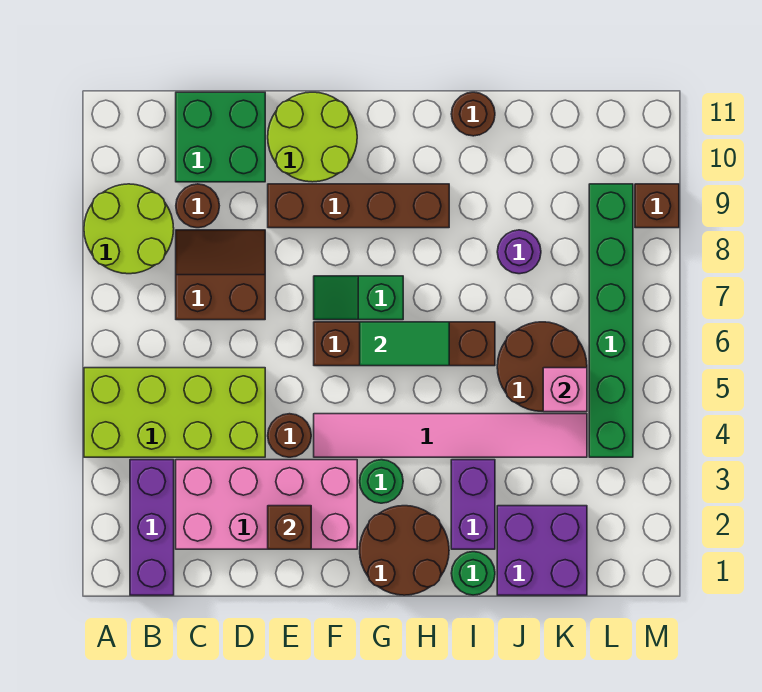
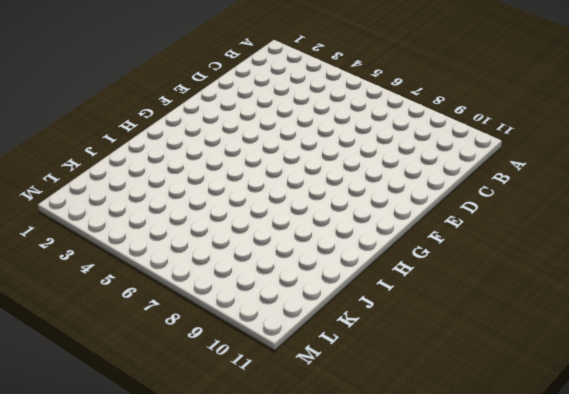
none -> lime brick A4:D5 level 1
none -> lime round brick A8:B9 level 1
none -> purple brick B1:B3 level 1

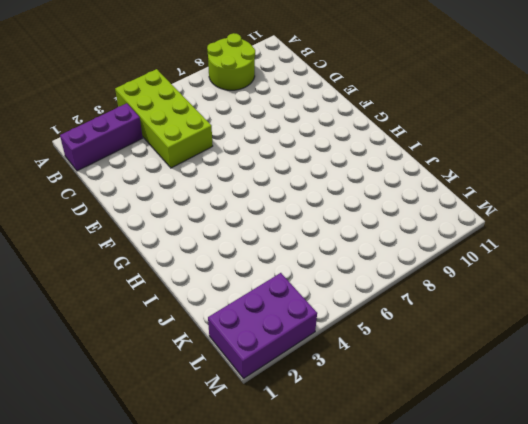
purple brick L1:M3 level 1 -> none
none -> pink brick C2:F3 level 1
none -> brown slope C7:D8 level 1 top 7
none -> brown round brick C9 level 1

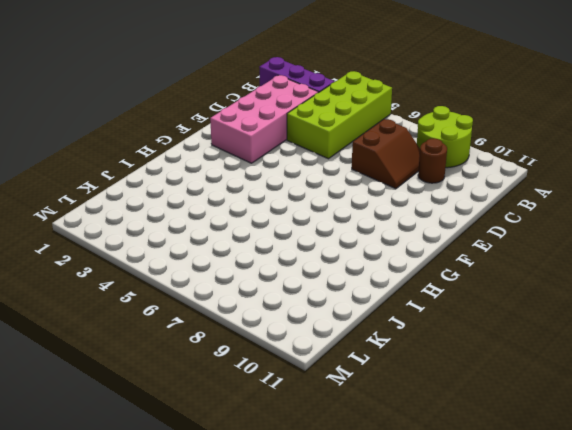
none -> green brick C10:D11 level 1
none -> brown round brick E4 level 1
none -> brown brick E9:H9 level 1

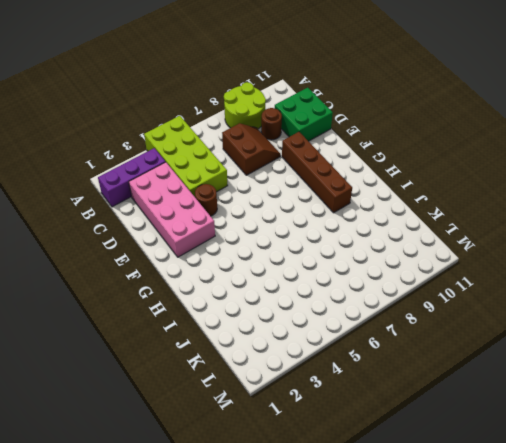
none -> lime round brick E10:F11 level 1
none -> pink tile F4:K4 level 1
none -> brown brick F6:I6 level 1

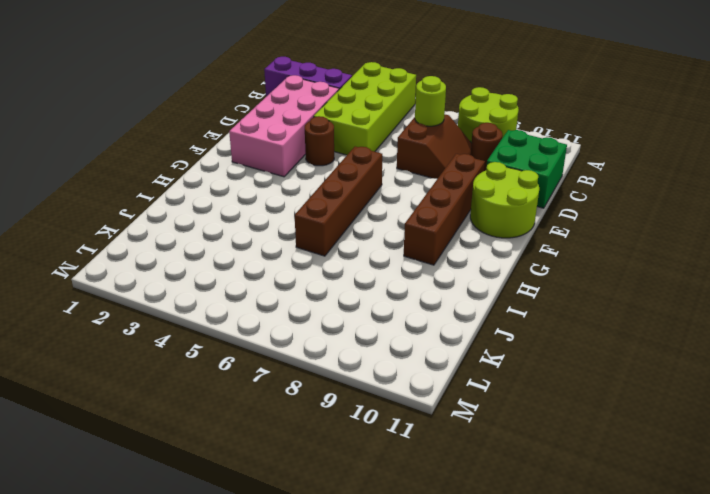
lime round brick C7 level 2 -> none
none -> pink tile F4:K4 level 1
none -> green slope F7:G7 level 1 top G
none -> brown round brick G1:H2 level 1

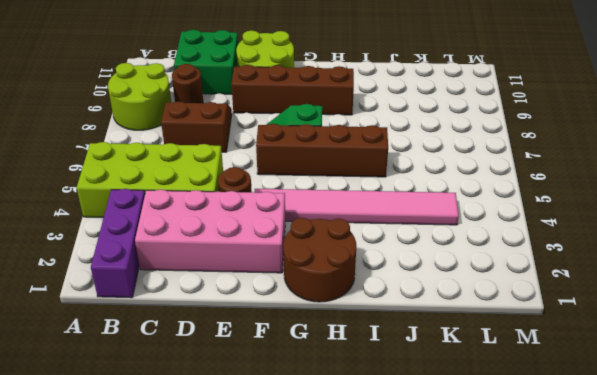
none -> green round brick G3 level 1
none -> green round brick I1 level 1
none -> purple brick I2:I3 level 1

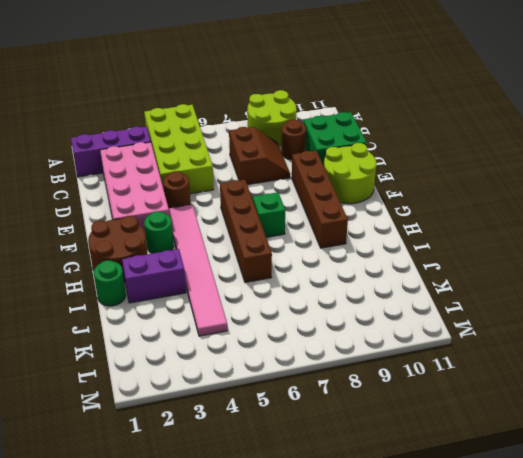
none -> brown round brick I11 level 1
none -> purple brick J1:K2 level 1
none -> brown round brick J5:K6 level 1

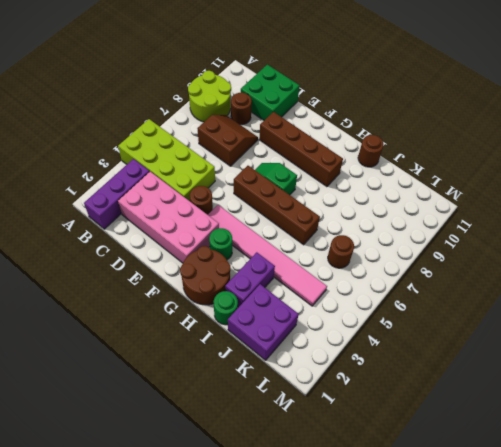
brown round brick K6 level 1 -> brown round brick J5:K6 level 1
none -> lime round brick E10:F11 level 1
none -> purple round brick J8 level 1
none -> green brick L4:L9 level 1

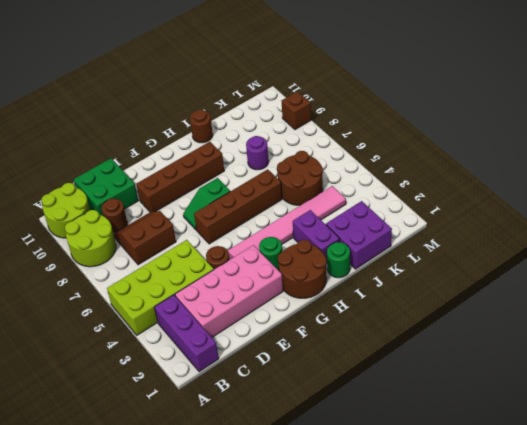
lime round brick A10:B11 level 1 -> lime round brick E10:F11 level 1
none -> green brick L4:L9 level 1
none -> brown brick E2 level 2
none -> green tile G6:H6 level 2

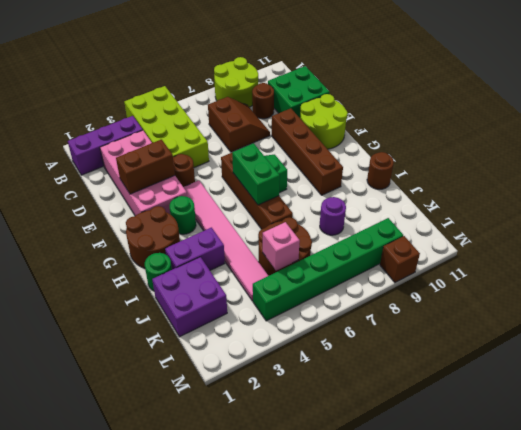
brown brick E2:E3 level 2 -> brown brick E2 level 2
green brick G6:H6 level 2 -> green tile G6:H6 level 2

